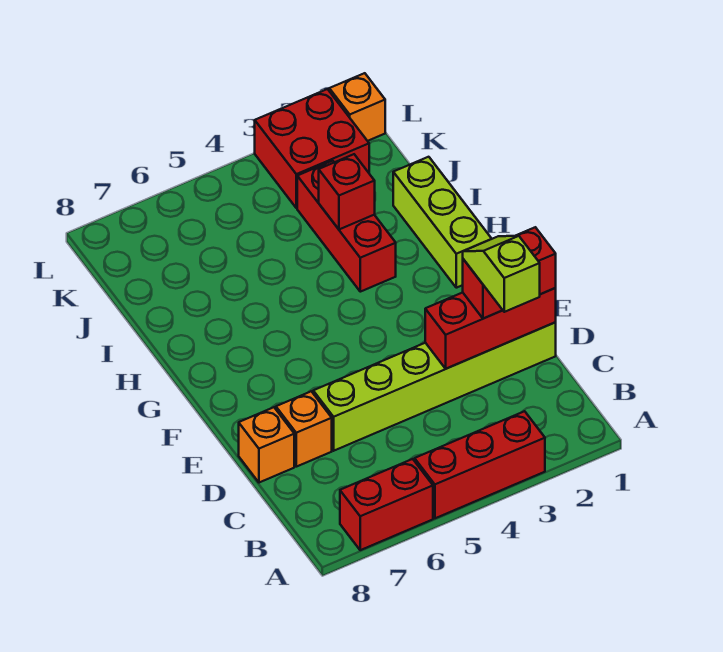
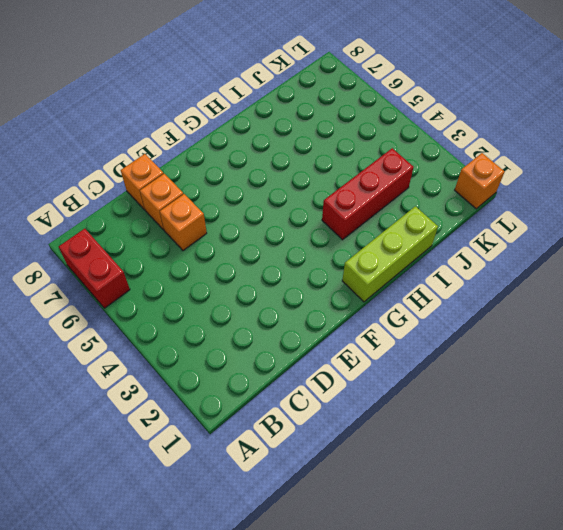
orange brick D6 level 1 -> lime brick D1:D6 level 1
none -> red brick A3:A5 level 1
none -> red brick K2:L3 level 1
none -> red brick D1:D3 level 2

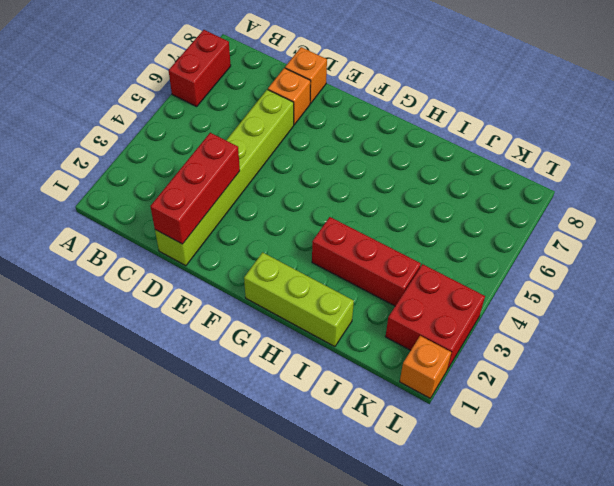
none -> red brick A3:A5 level 1
none -> red brick I3 level 2
none -> red brick D1:D2 level 3

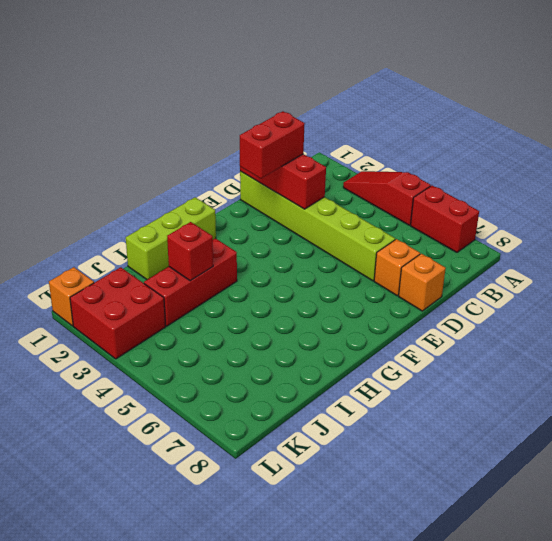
red slope A3:A5 level 1 top 5 -> red brick A3:A5 level 1
red brick D2:E2 level 3 -> red brick D1:D2 level 3
none -> lime slope C2:D2 level 4 top C

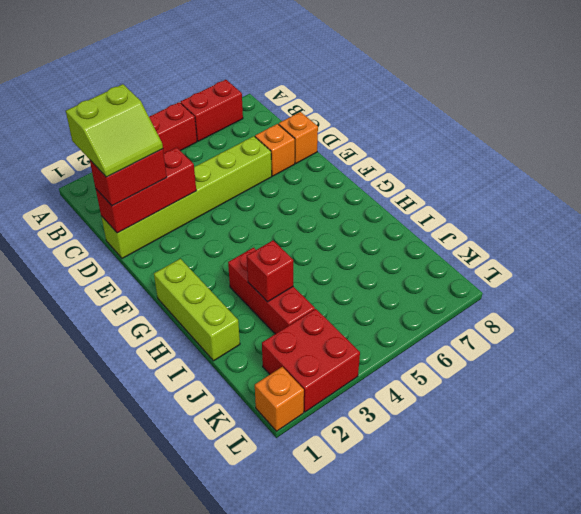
lime slope C1:D2 level 4 top C -> lime slope C2:D2 level 4 top C

